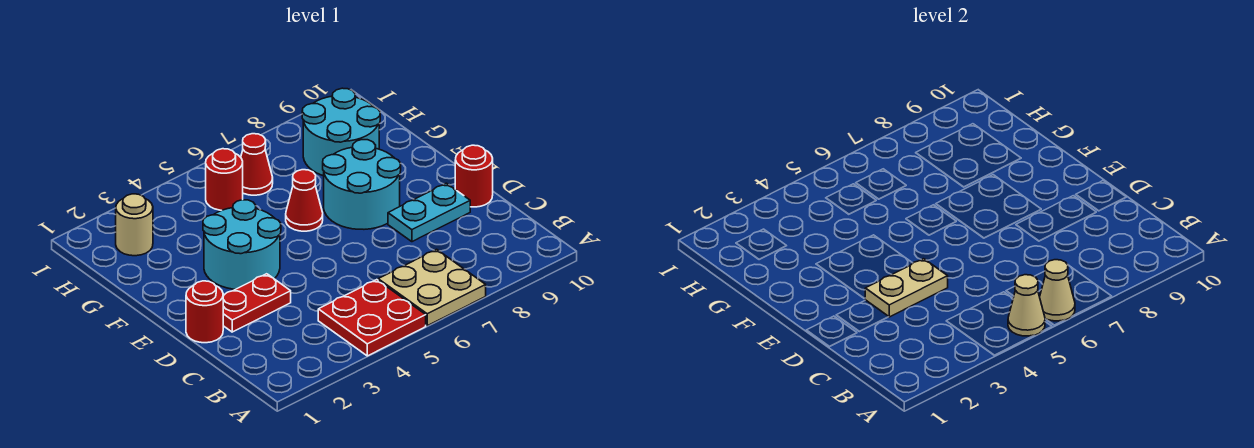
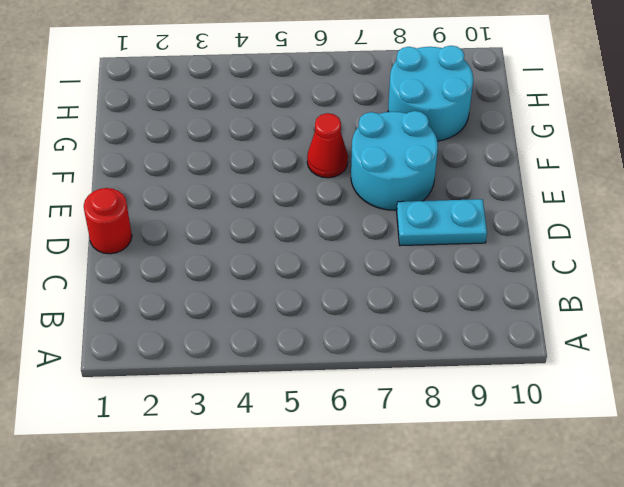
none -> red plate A4:B5 level 1
none -> tan plate A6:B7 level 1
none -> red plate D2:D3 level 1

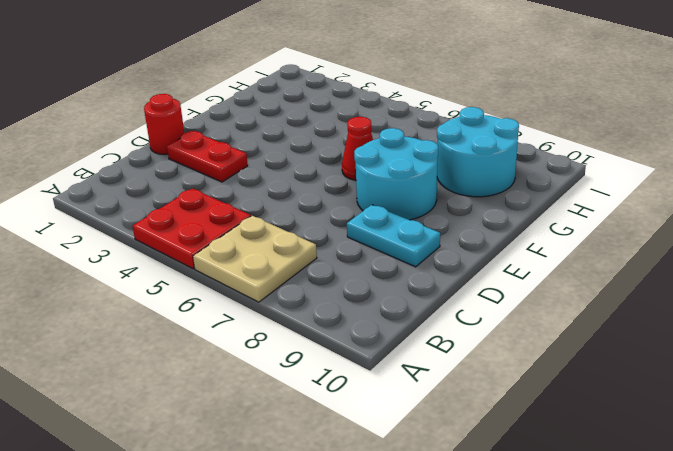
none -> red round brick D10 level 1
none -> cyan round brick E3:F4 level 1
none -> tan round brick H2 level 1

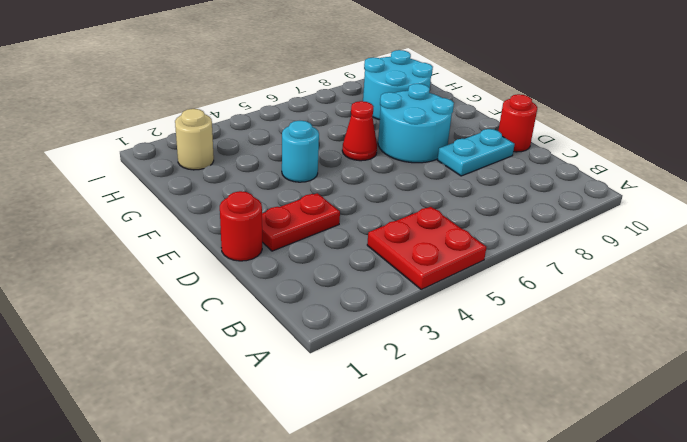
cyan round brick F4 level 1 -> cyan round brick E3:F4 level 1
none -> tan plate A6:B7 level 1
none -> red round brick H5 level 1
none -> red cone H6 level 1

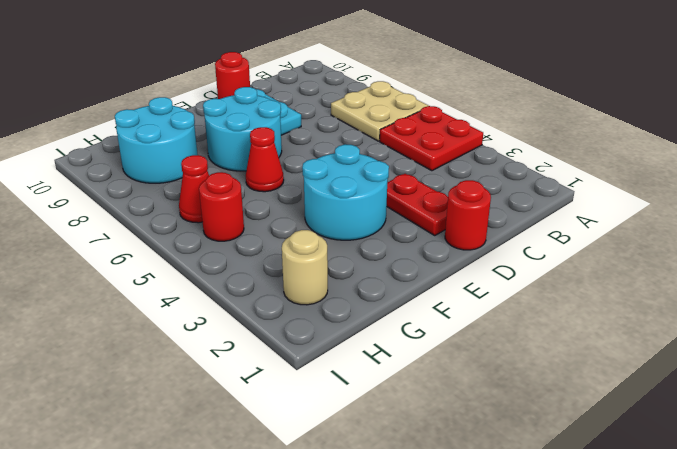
none -> tan cone A5 level 2
none -> tan cone A6 level 2
none -> tan plate D3:D4 level 2

